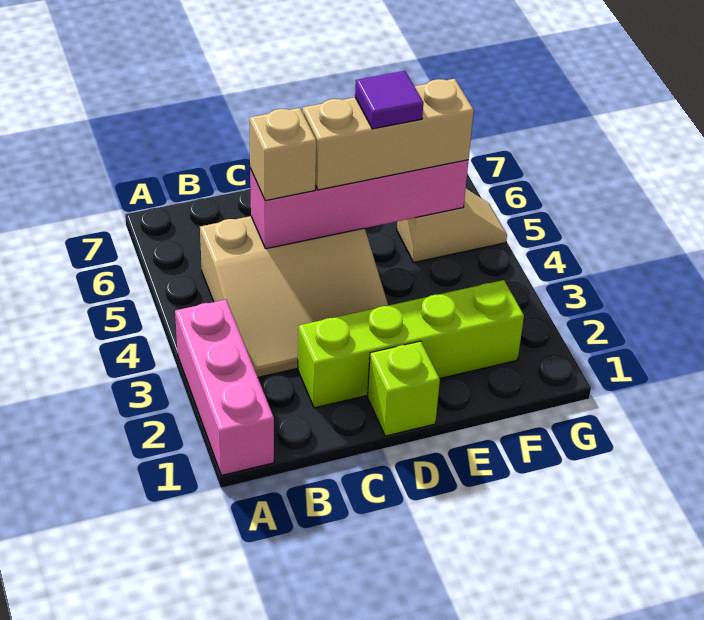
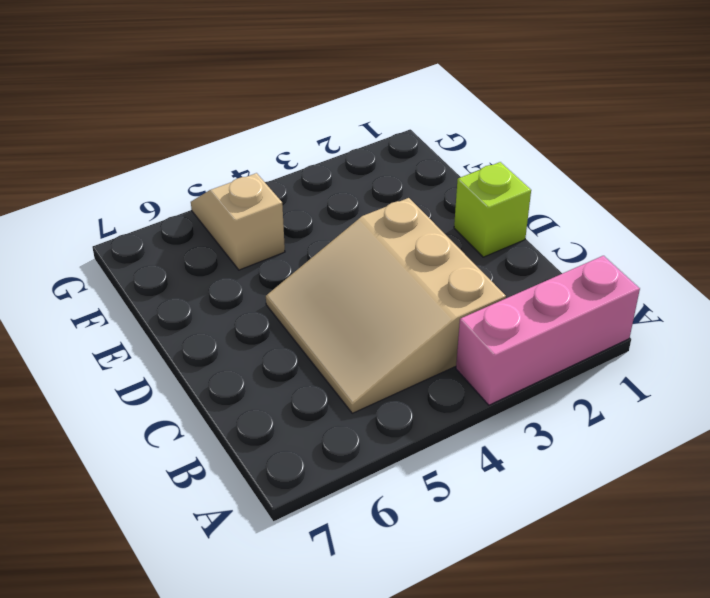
tan slope B3:D5 level 1 top 3 -> tan slope B3:D5 level 1 top 5
none -> lime brick C2:F2 level 1
none -> pink brick C5:F5 level 2

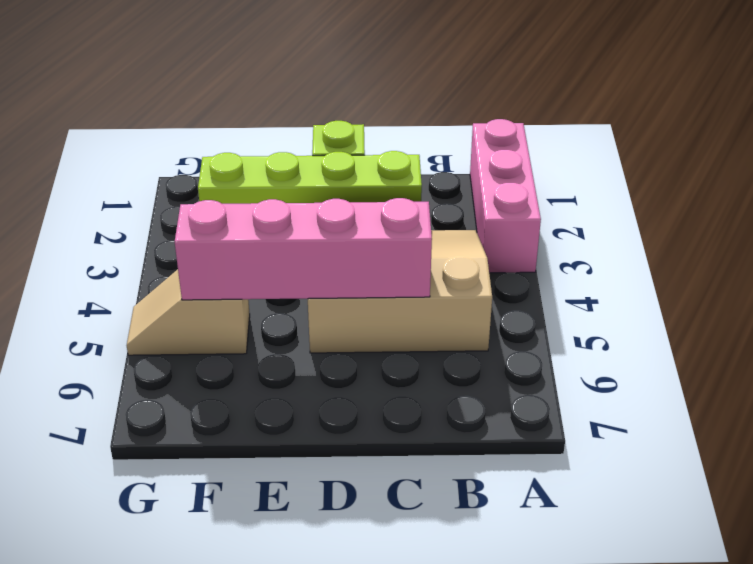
none -> tan brick C5 level 3
none -> tan brick D5:F5 level 3

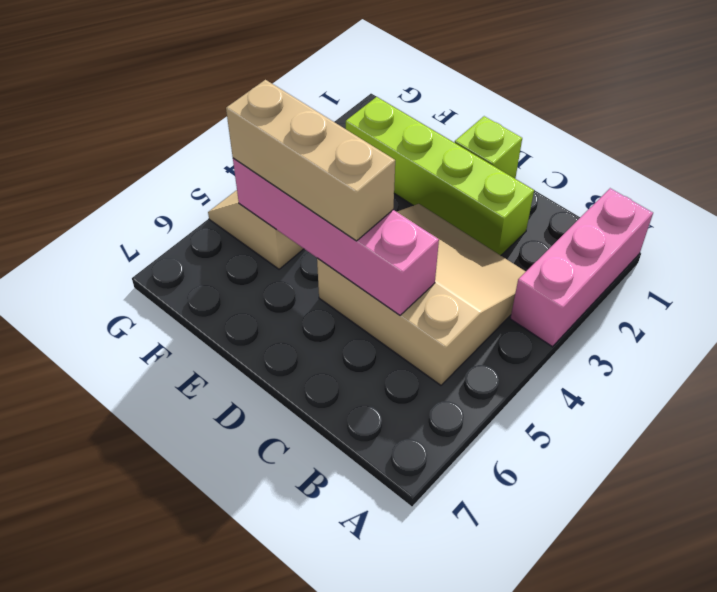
none -> tan brick C5 level 3
none -> purple tile E5 level 4

